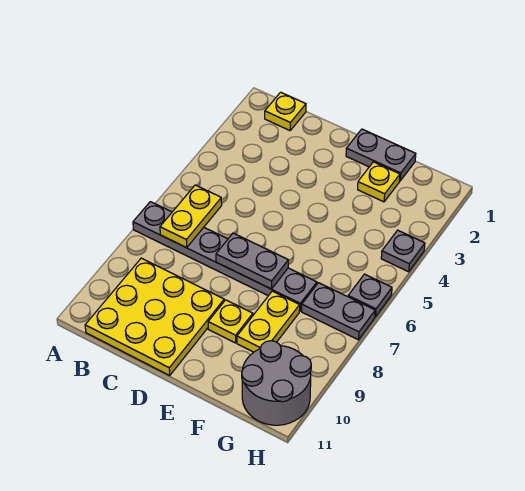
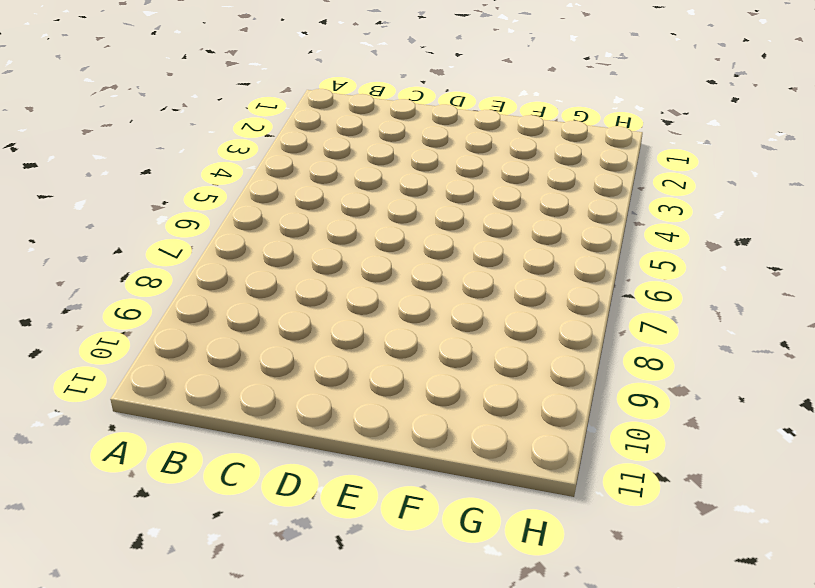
none -> grey plate A7:F7 level 1
none -> yellow plate B1 level 1
none -> yellow plate B9:D11 level 1

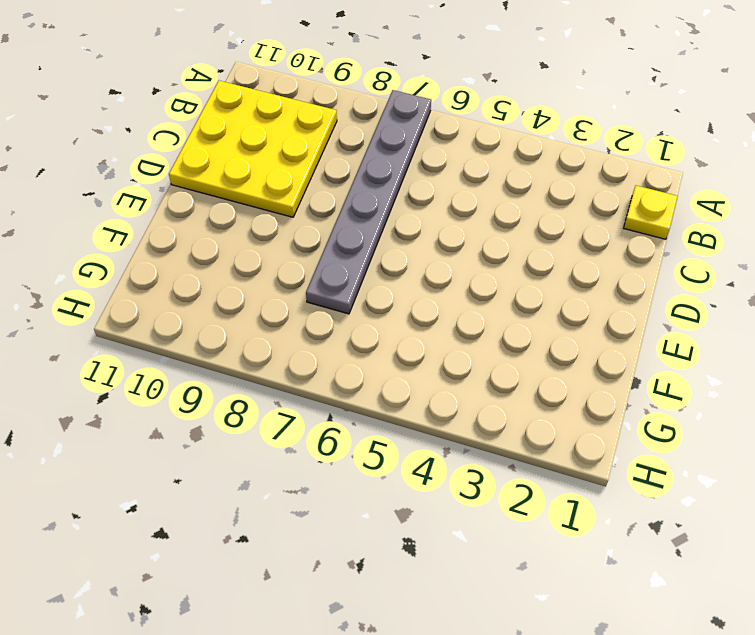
none -> grey plate E1:F1 level 1
none -> yellow plate E9 level 1
none -> yellow plate F2 level 1

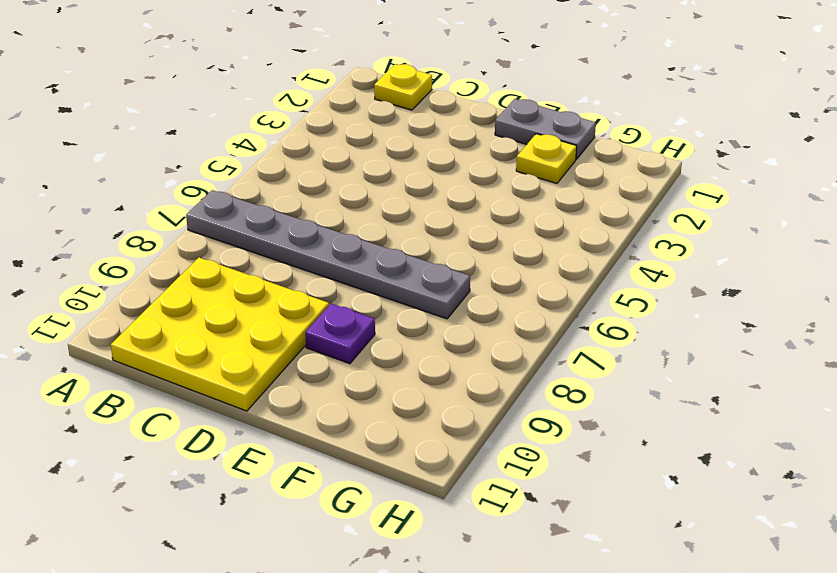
purple plate E9 level 1 -> yellow plate E9 level 1
none -> yellow plate F8:F9 level 1
none -> grey plate G7:H7 level 1
none -> grey round brick G10:H11 level 1

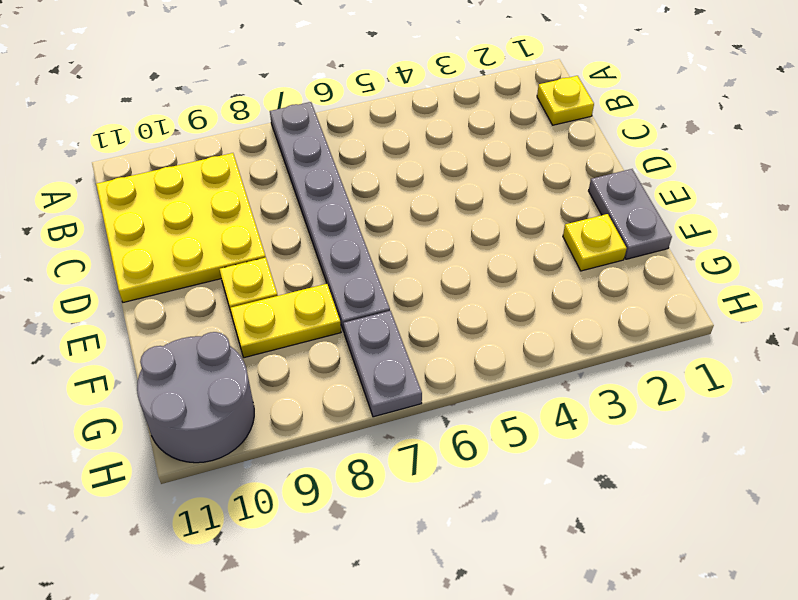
none -> grey plate H4 level 1
none -> grey plate H6 level 1
none -> yellow plate B6:B7 level 2

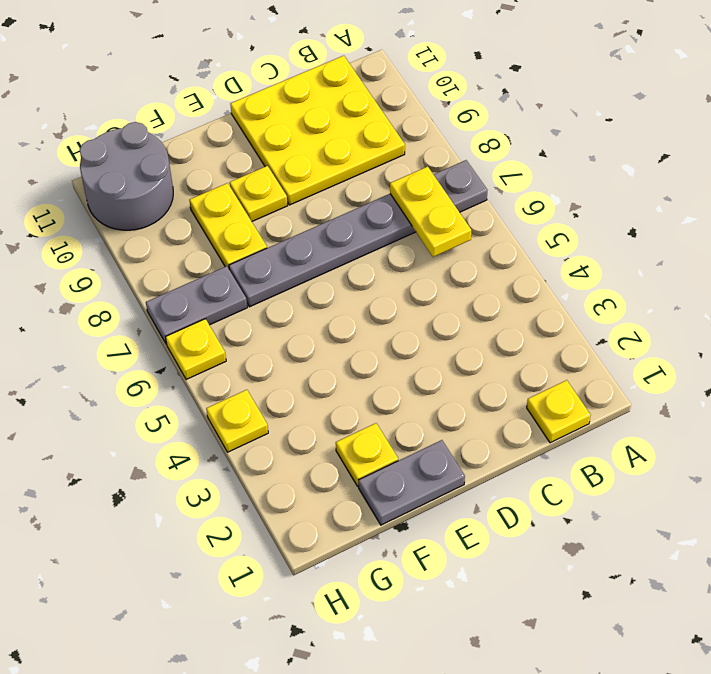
yellow plate H4 level 1 -> grey plate H4 level 1
yellow plate H6 level 1 -> grey plate H6 level 1
none -> grey plate D7:E7 level 2

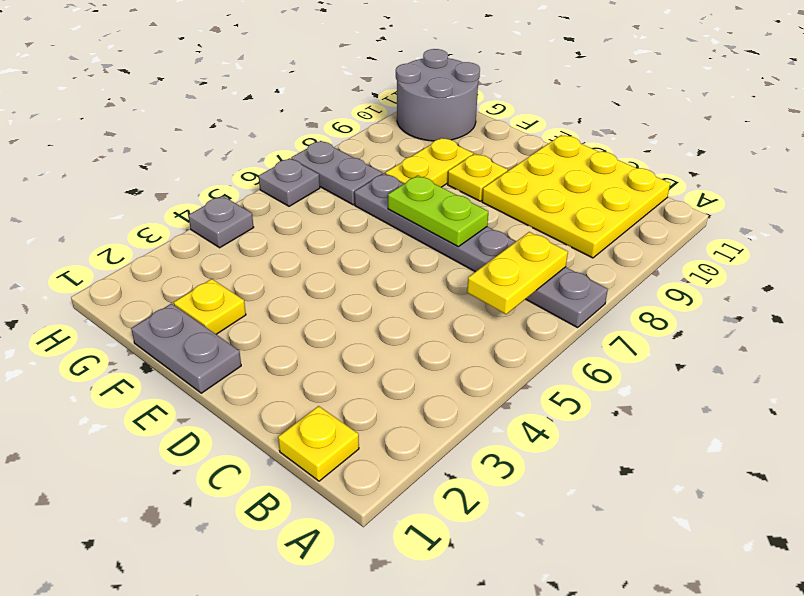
lime plate D7:E7 level 2 -> grey plate D7:E7 level 2

